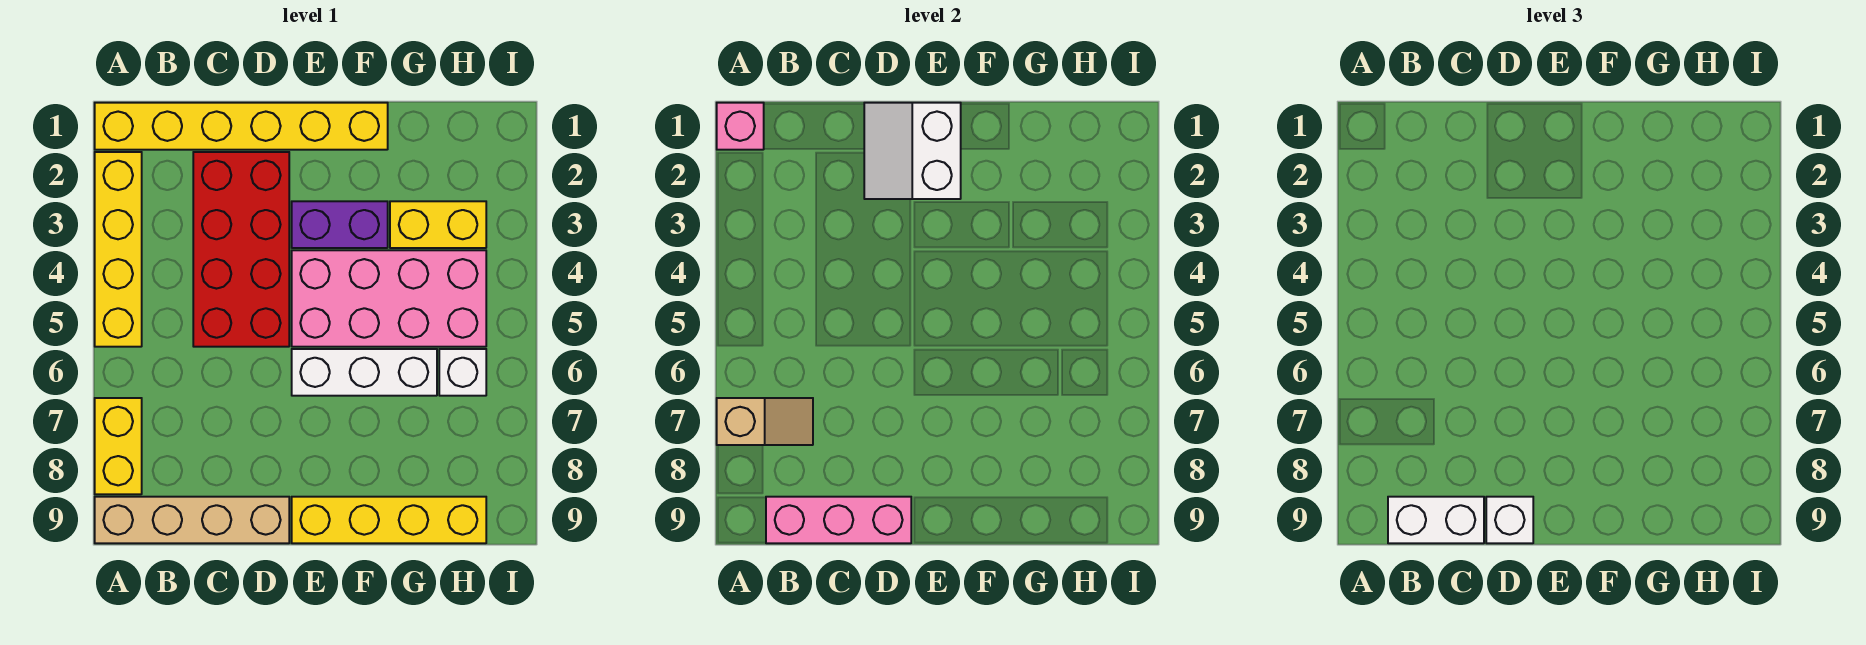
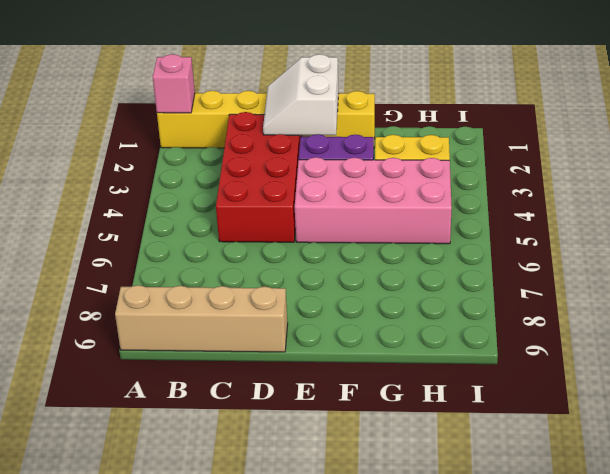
none -> yellow brick A2:A5 level 1
none -> yellow brick A7:A8 level 1
none -> white brick E6:G6 level 1

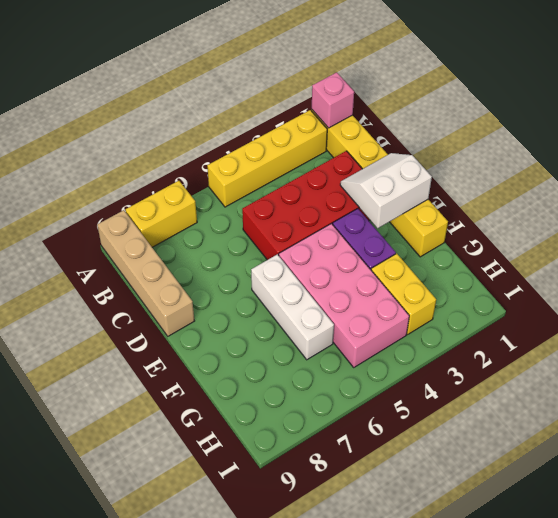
none -> yellow brick E9:H9 level 1
none -> white brick H6 level 1
none -> tan slope A7:B7 level 2 top A

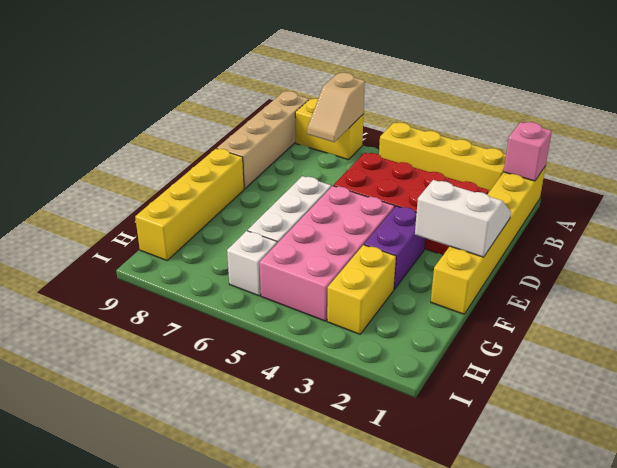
none -> pink brick B9:D9 level 2
none -> white brick B9:C9 level 3
none -> white brick D9 level 3

